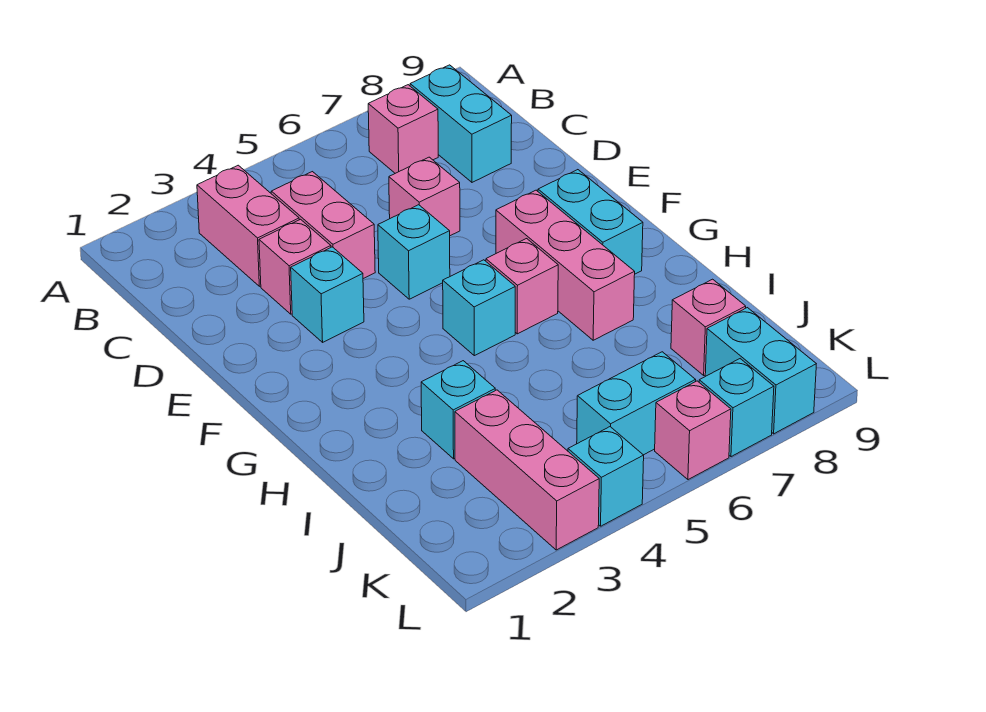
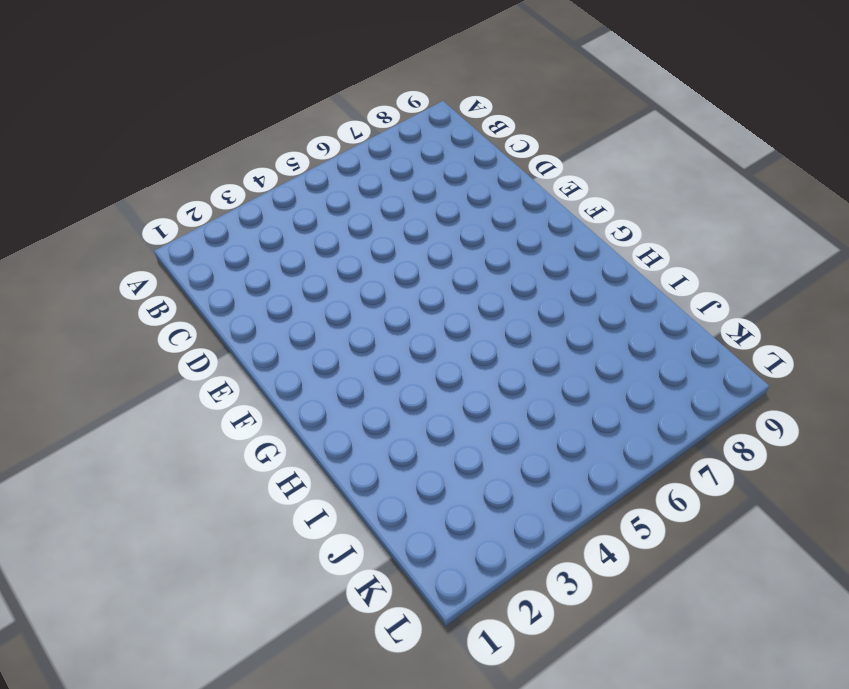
none -> pink brick B3:C3 level 1
none -> pink brick B7 level 1
none -> cyan brick B8:C8 level 1

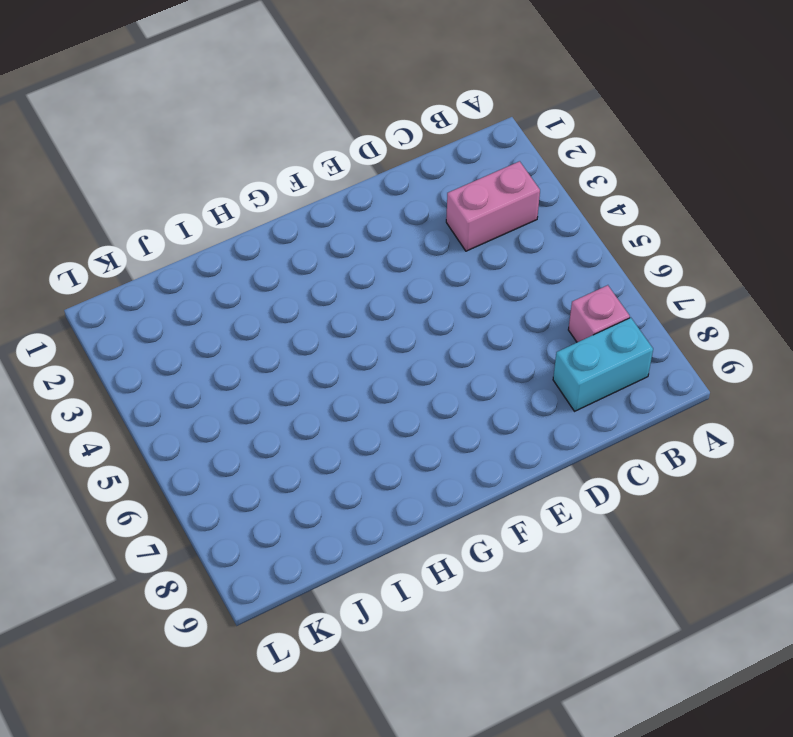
none -> pink brick C4:D4 level 1
none -> pink brick D3 level 1
none -> pink brick D6 level 1

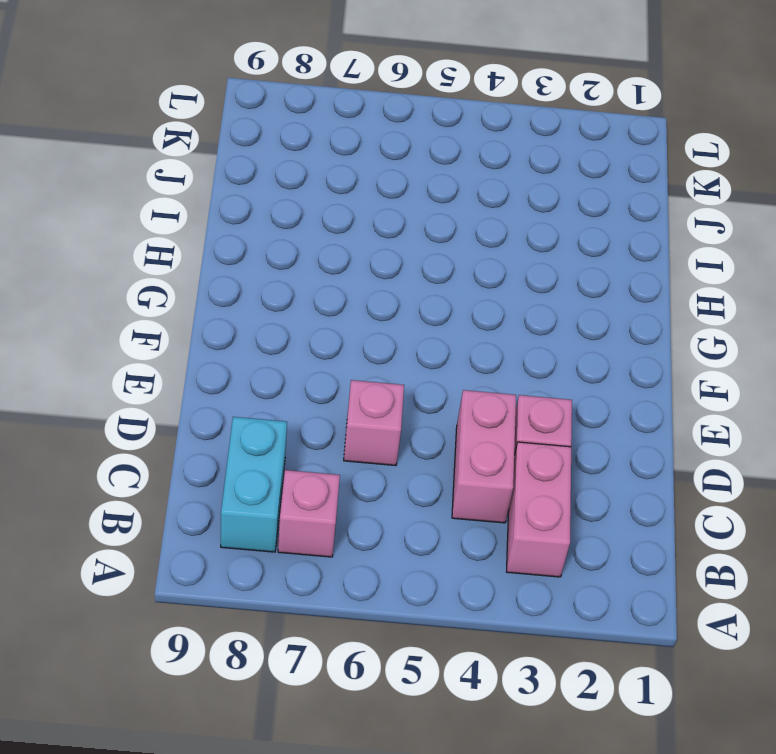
none -> cyan brick E3 level 1
none -> cyan brick E5 level 1
none -> pink brick F7:H7 level 1

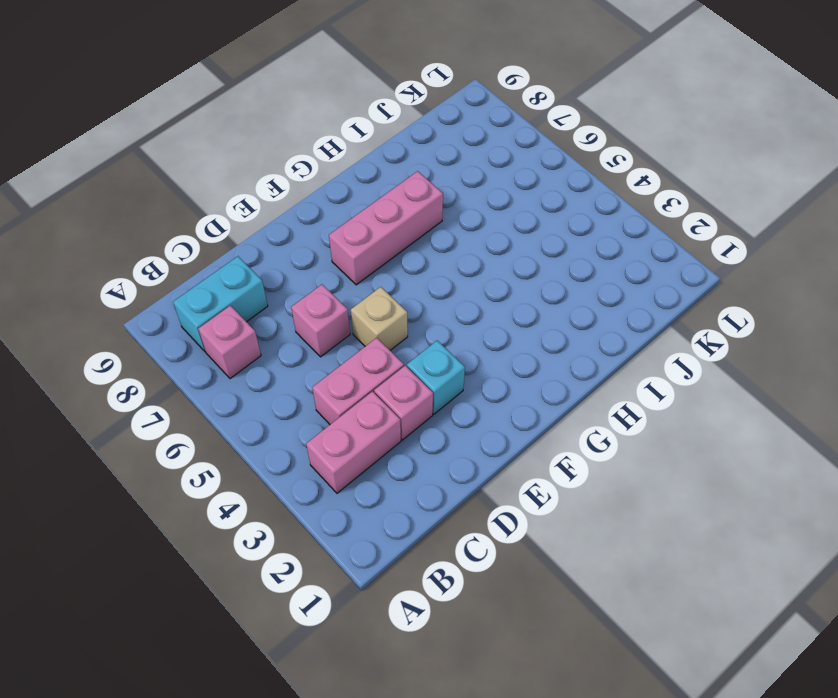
tan brick E5 level 1 -> cyan brick E5 level 1
none -> cyan brick F8:G8 level 1
none -> cyan brick G5 level 1
none -> pink brick G6 level 1

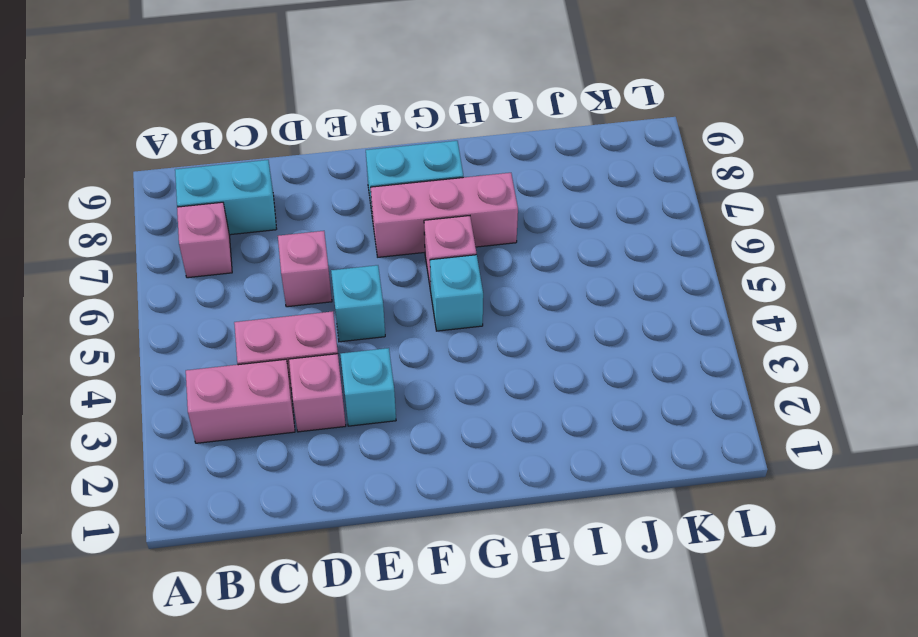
none -> cyan brick I3 level 1
none -> pink brick J3:L3 level 1
none -> pink brick J8 level 1

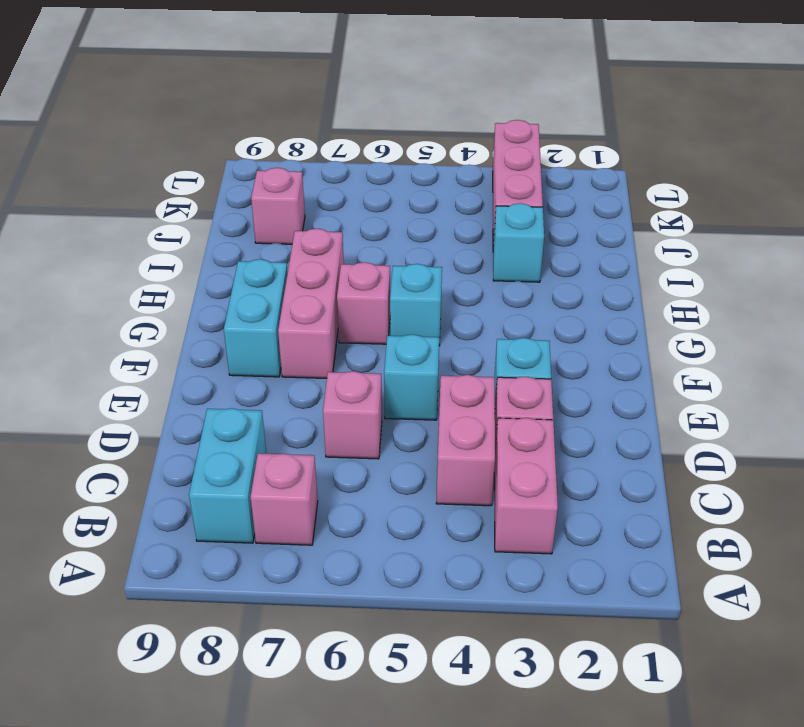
none -> cyan brick K5:K6 level 1
none -> cyan brick K8:L8 level 1
none -> cyan brick L4 level 1

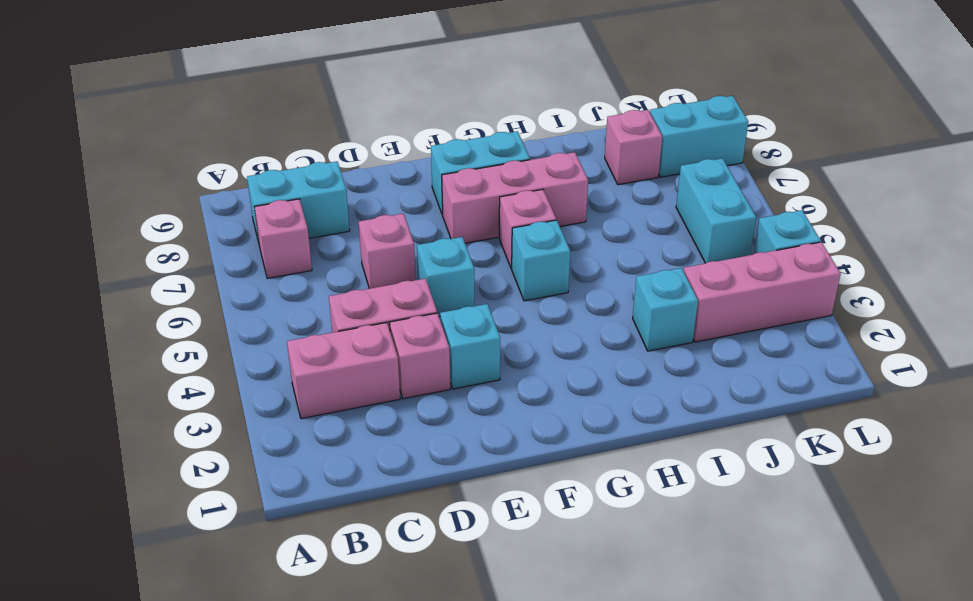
none -> pink brick L6 level 1
none -> cyan brick L7 level 1

